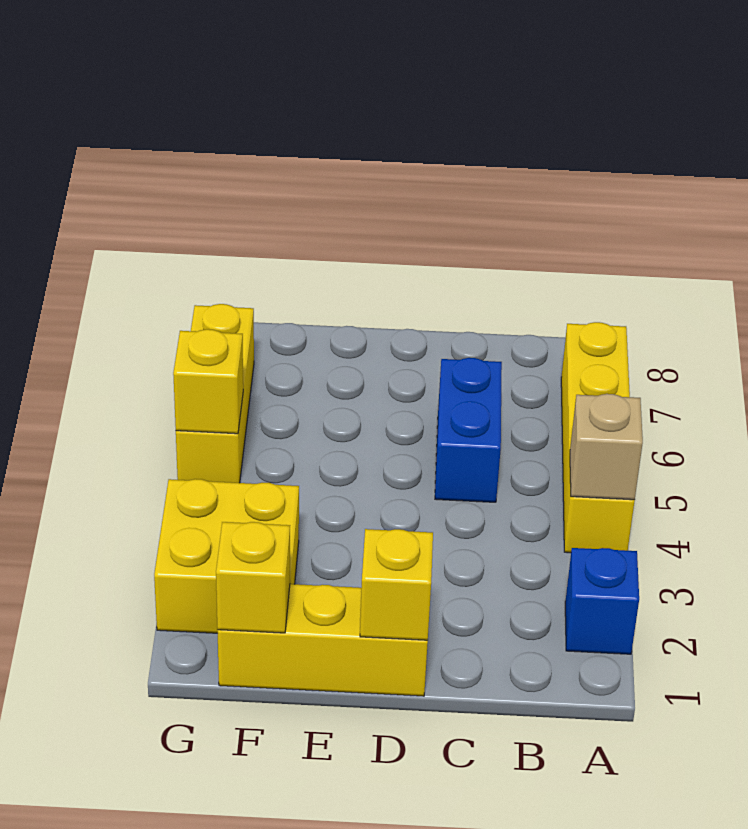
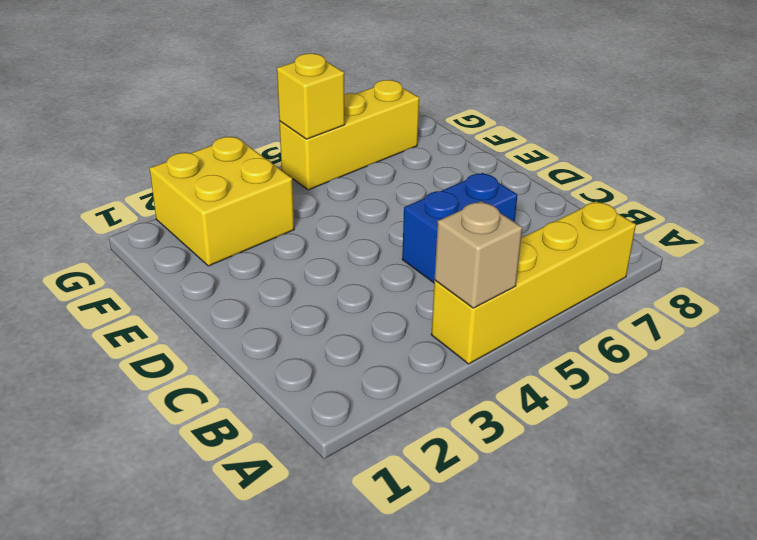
none -> blue brick A2 level 1
none -> yellow brick D1:F1 level 1

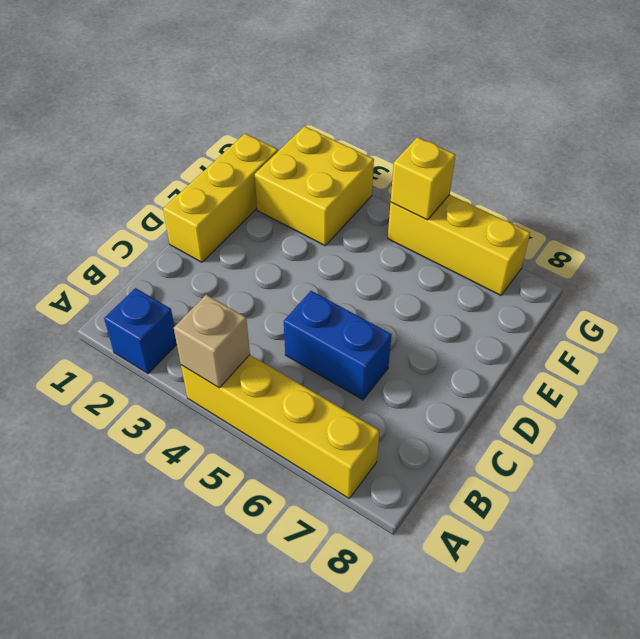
none -> yellow brick D1 level 2
none -> yellow brick F1 level 2

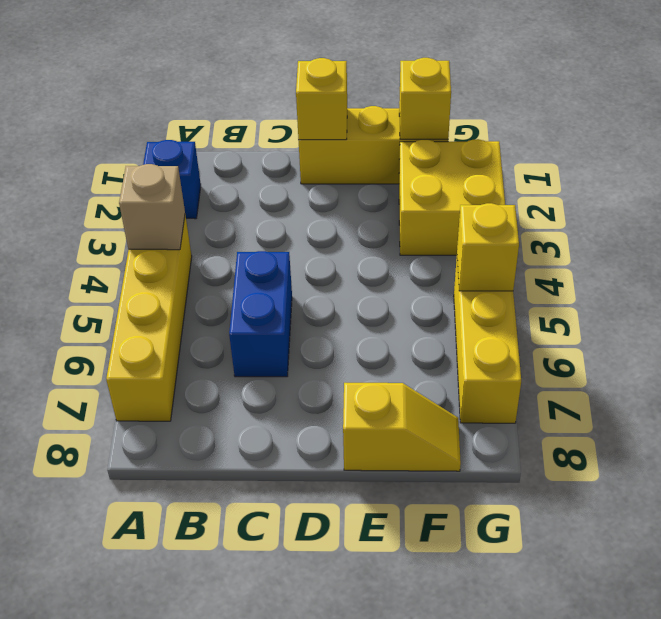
yellow slope E8:F8 level 1 top E -> none

